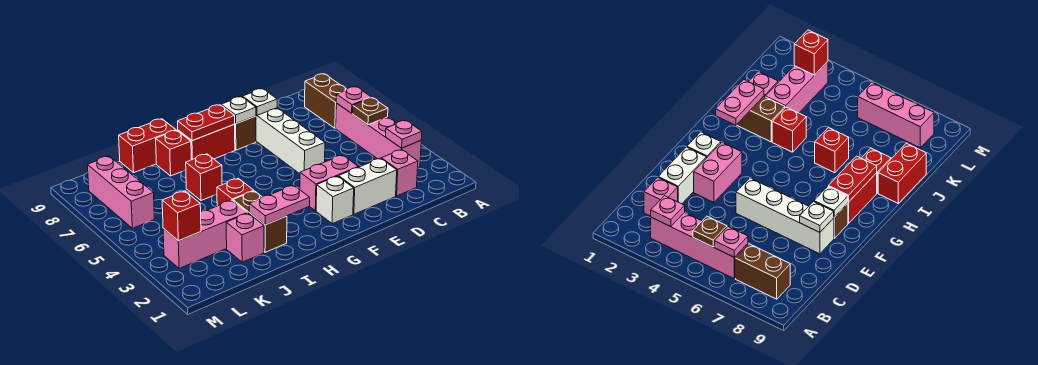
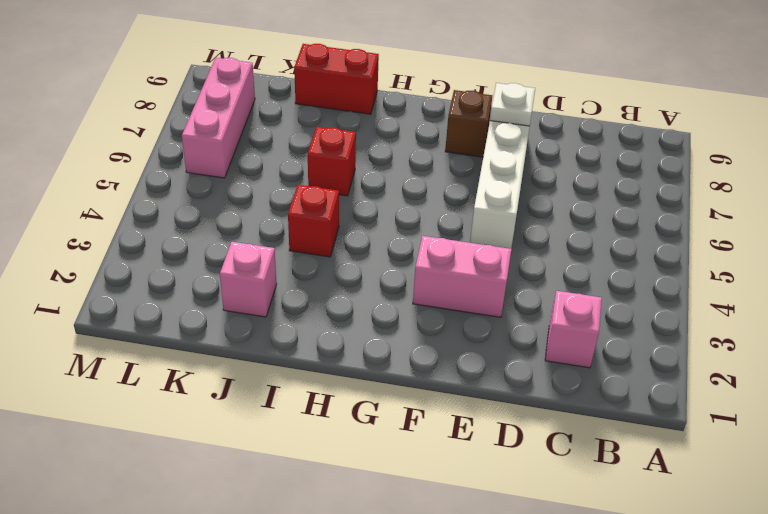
none -> pink brick B3:B6 level 1
none -> brown brick B7:B8 level 1
none -> white brick D2:E2 level 1

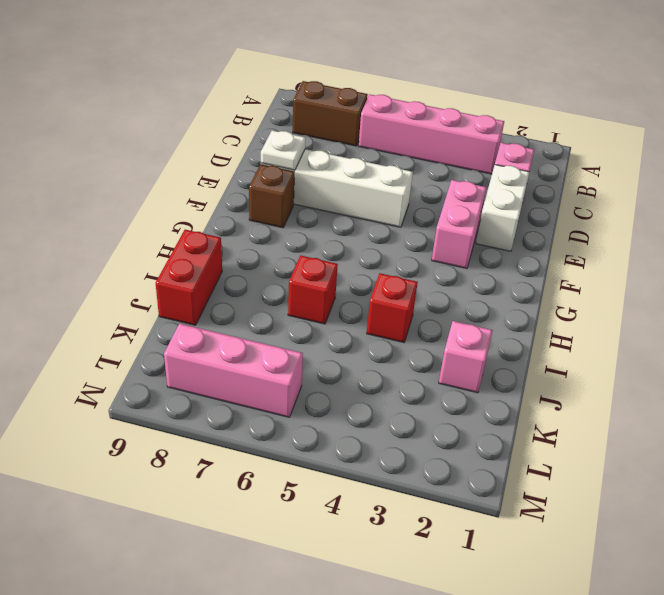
none -> white brick F2 level 1
none -> red brick G8:H8 level 1
none -> brown brick I2:I3 level 1

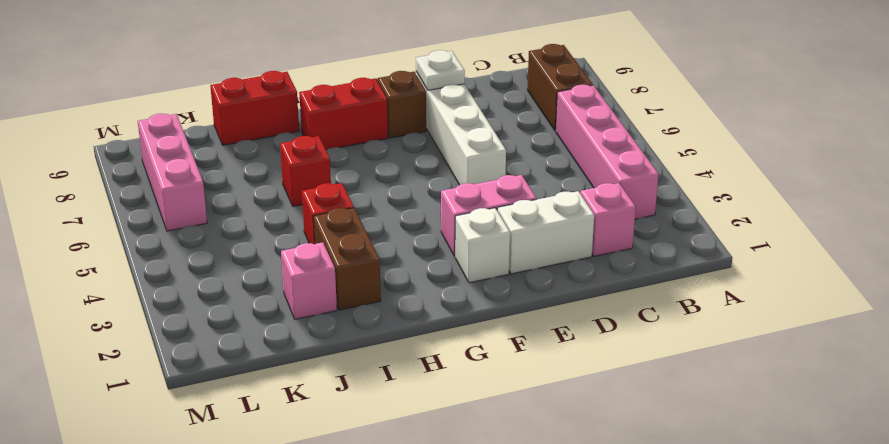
none -> red brick I8 level 1
none -> pink brick J3:L3 level 1
none -> pink plate B3 level 2

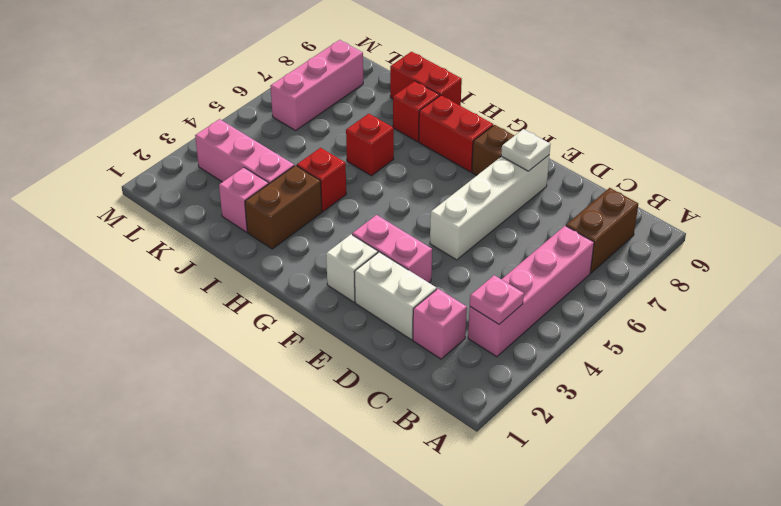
none -> brown plate B5 level 2
none -> pink plate B6 level 2
none -> white plate F8 level 2

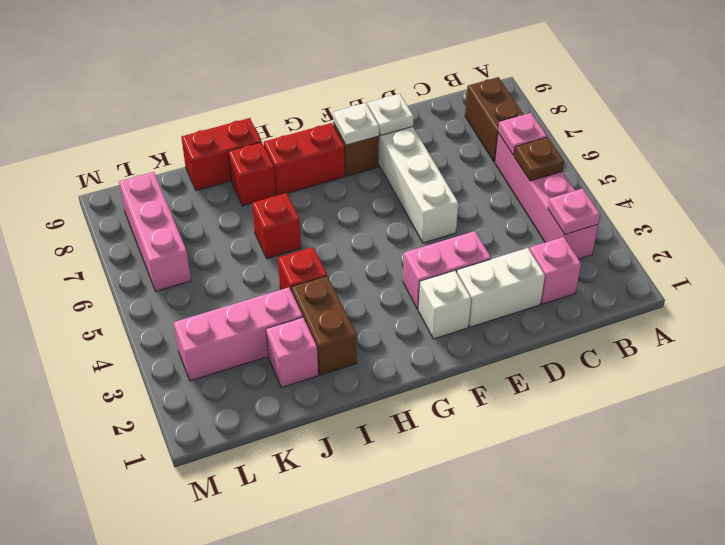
none -> red plate G8:H8 level 2
none -> pink plate H2:I2 level 2
none -> red brick L3 level 2

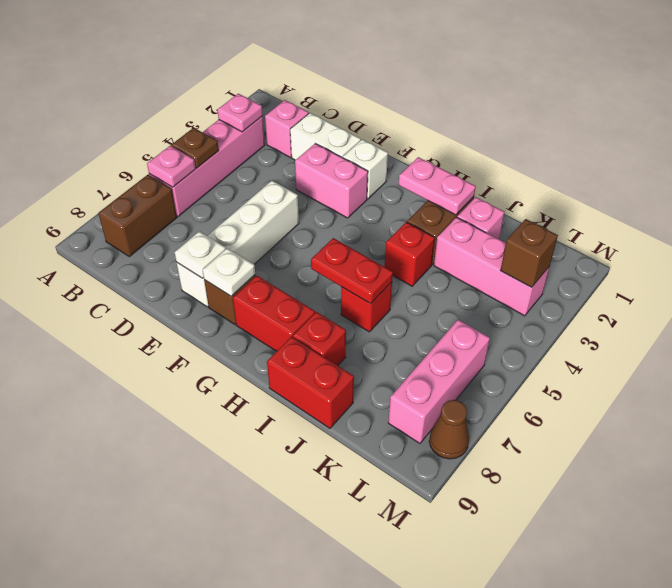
red plate H6:I6 level 2 -> red plate G8:H8 level 2
brown brick L3 level 2 -> red brick L3 level 2
brown cone M8 level 1 -> none

